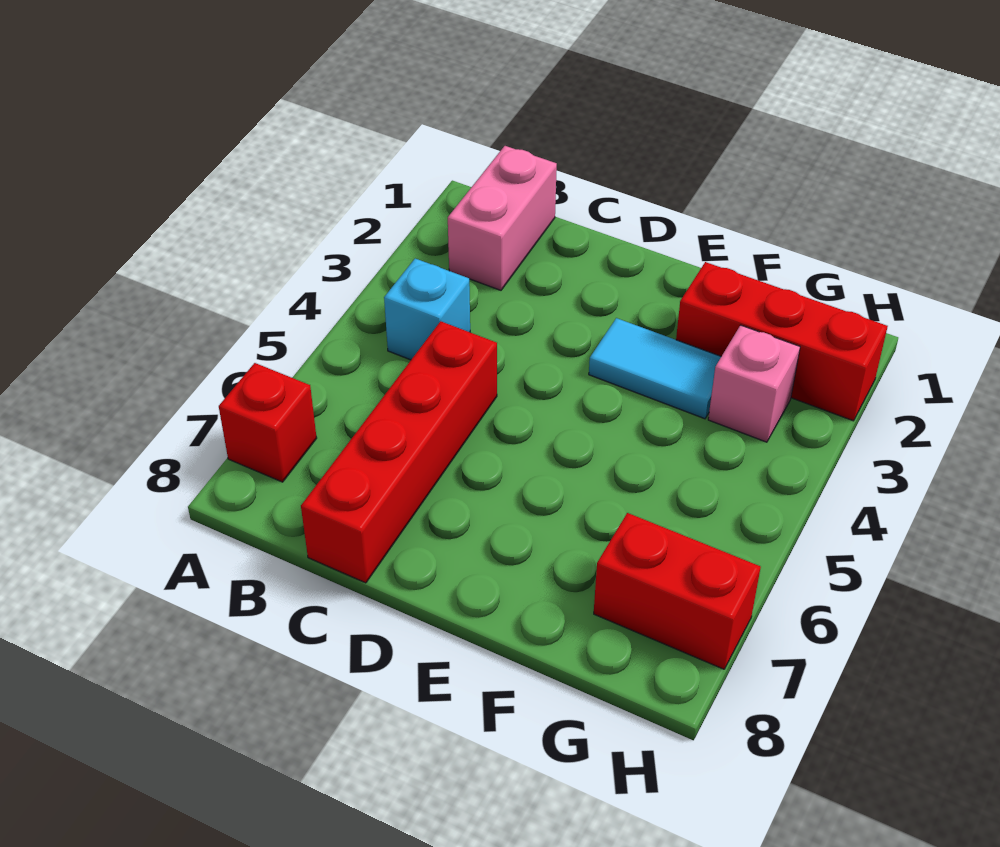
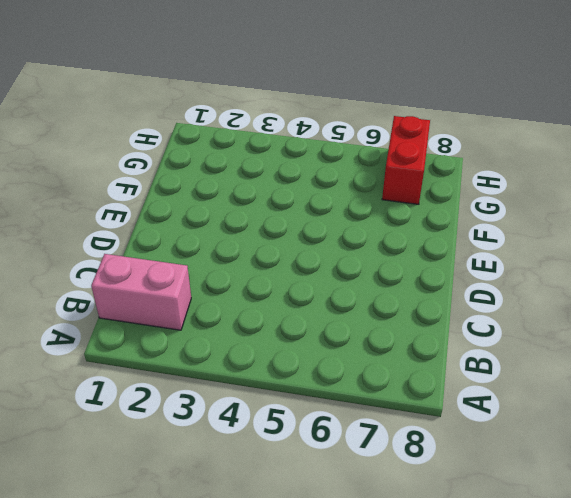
none -> red brick A7 level 1
none -> cyan brick B4 level 1

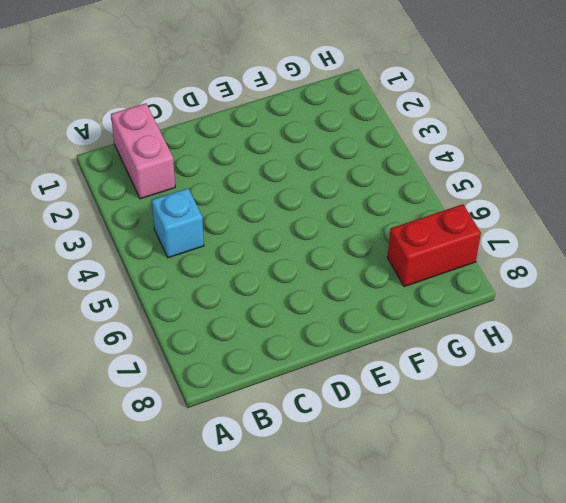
none -> red brick A7 level 1
none -> red brick C5:C8 level 1

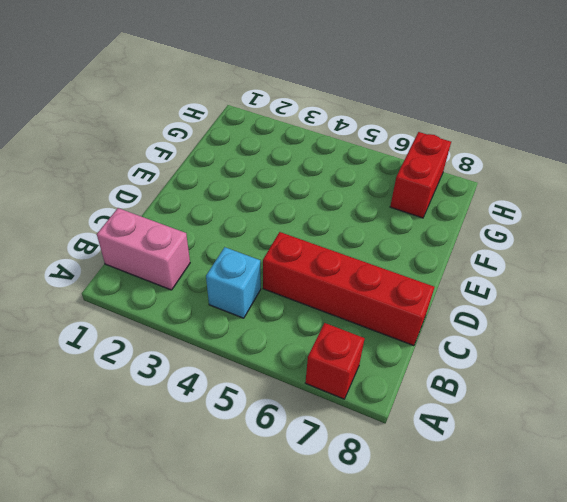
none -> cyan tile E3:F3 level 1
none -> red brick F2:H2 level 1

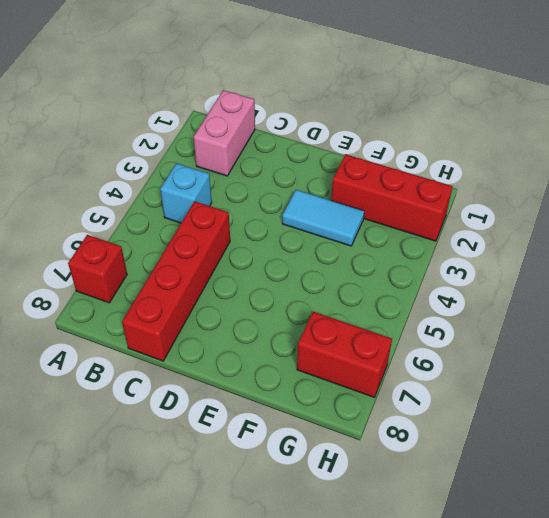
none -> pink brick G3 level 1

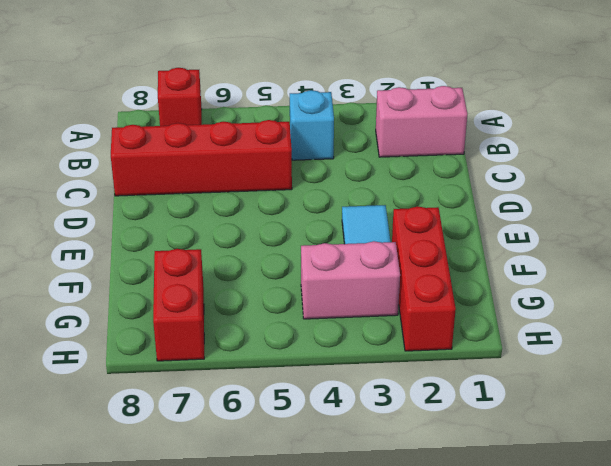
pink brick G3:G4 level 1 -> pink brick G3 level 1

